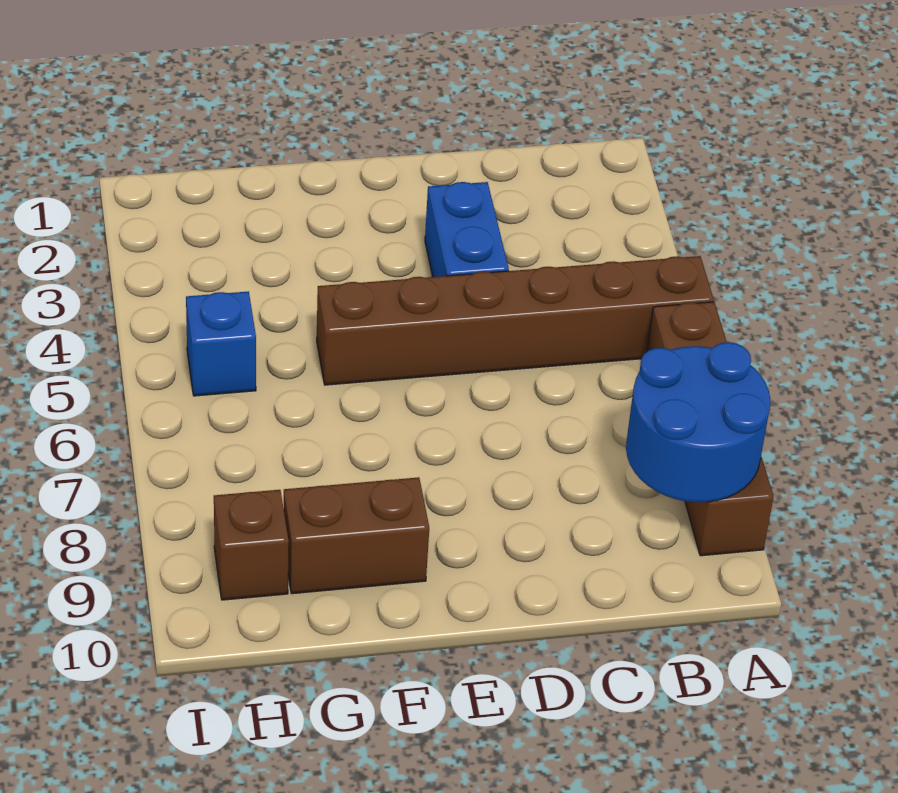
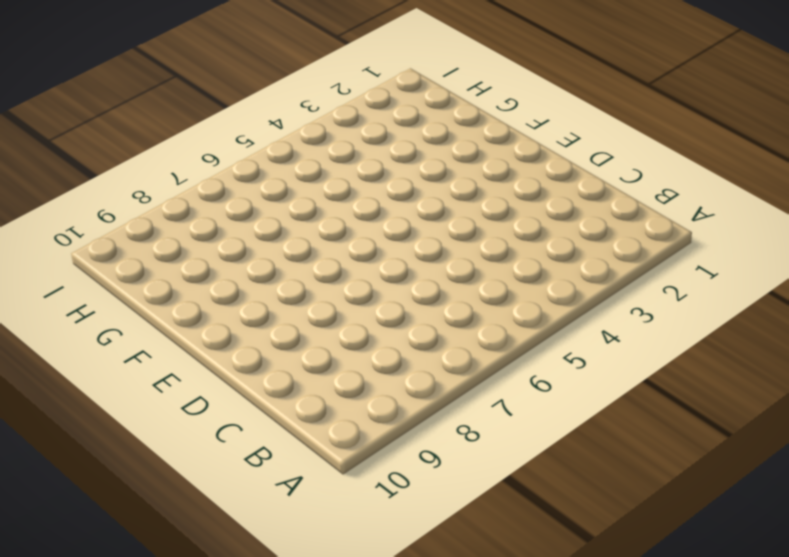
none -> brown brick A5:F5 level 1
none -> brown brick A6:A9 level 1

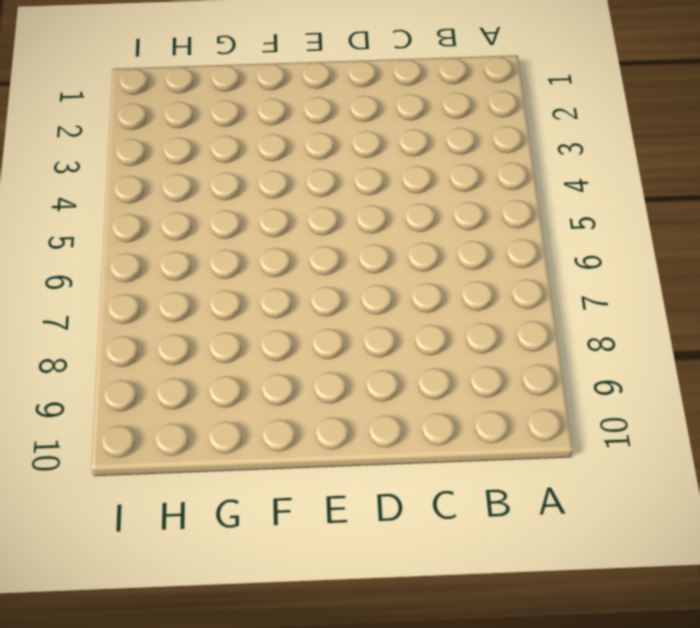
none -> brown brick A5:F5 level 1
none -> brown brick A6:A9 level 1

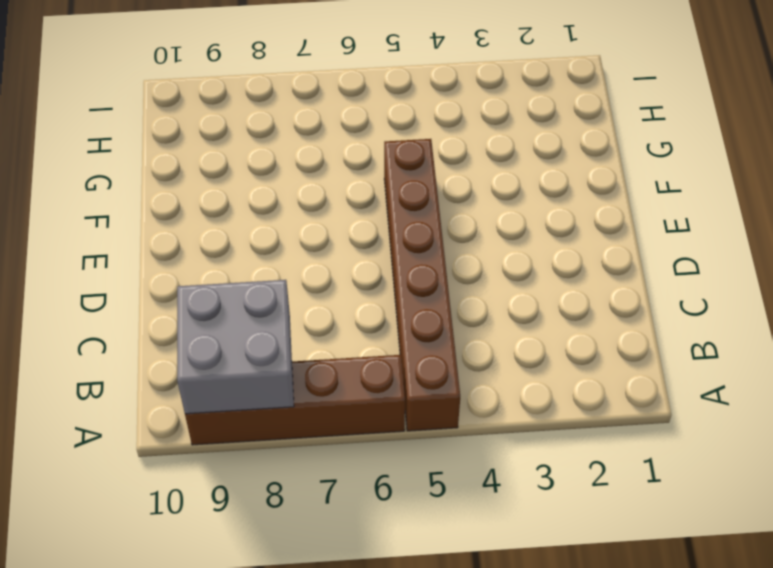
grey brick A8:B9 level 2 -> blue round brick A8:B9 level 2
none -> blue brick D3:D4 level 1
none -> brown brick F9:G9 level 1

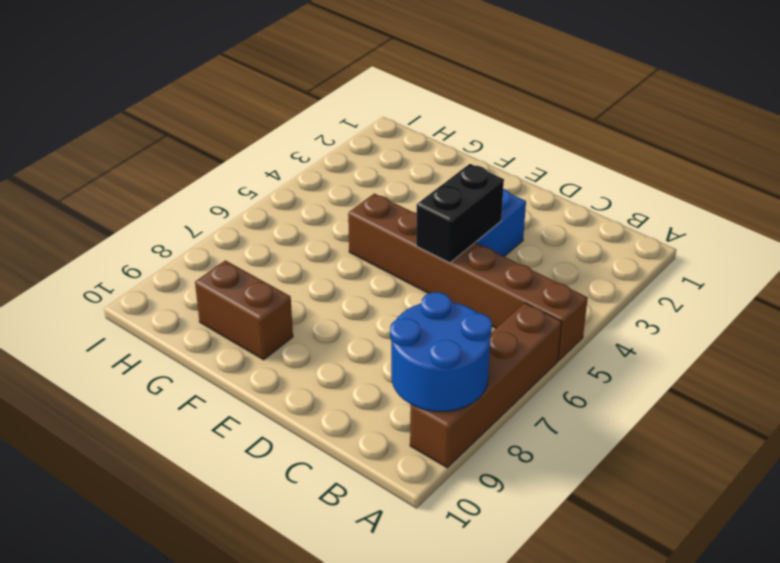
black brick D4:D5 level 2 -> none
none -> blue brick H5 level 1
none -> brown brick H9 level 1

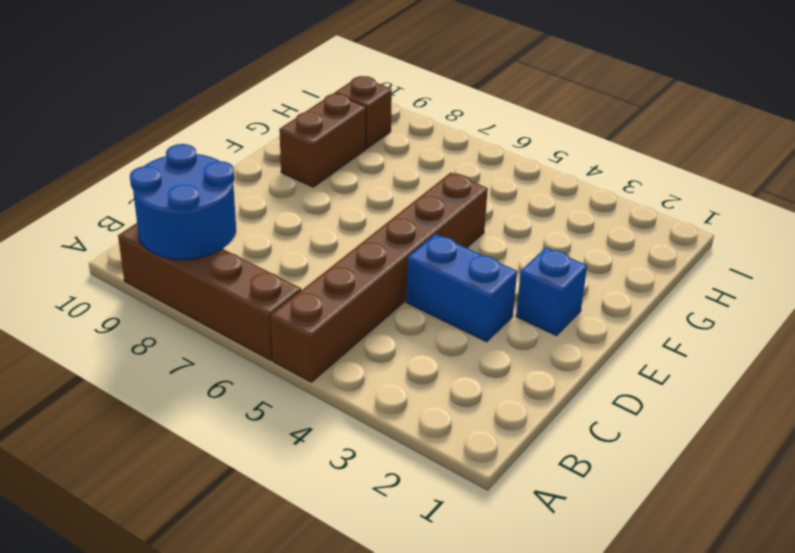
blue brick E2 level 1 -> blue brick H5 level 1

